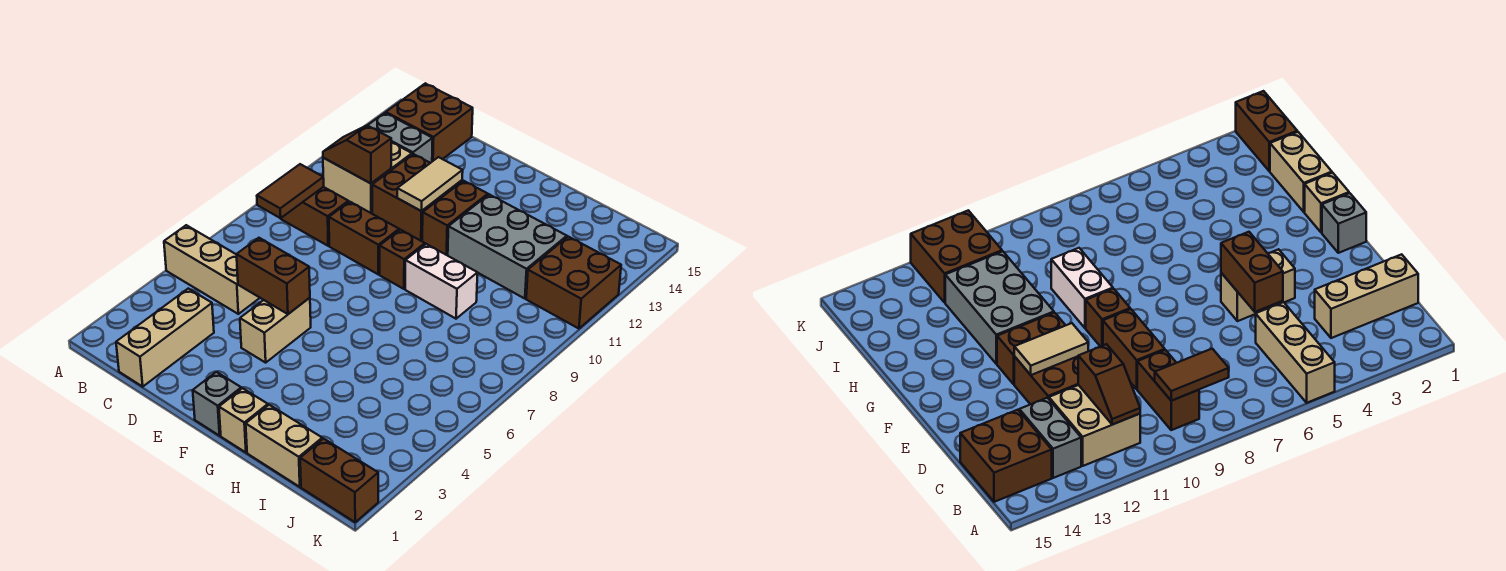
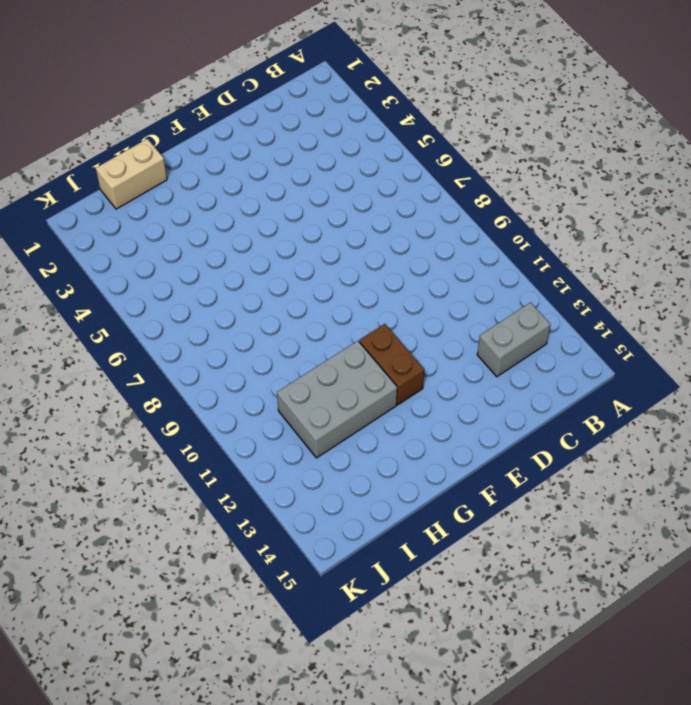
none -> tan brick A5:C5 level 1
none -> brown brick B9:C9 level 1
none -> tan brick B11:C12 level 1

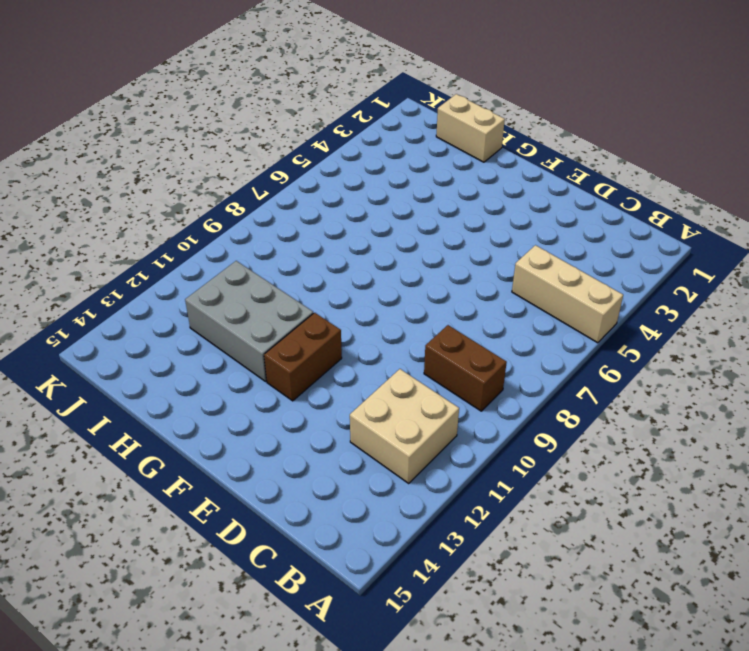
none -> grey brick B13:C13 level 1
none -> brown brick B14:C15 level 1
none -> tan brick C1:C3 level 1

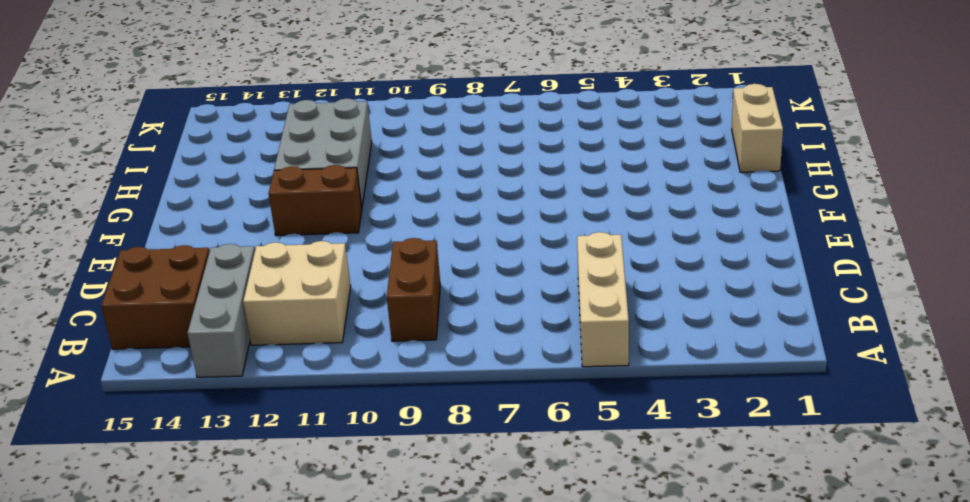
grey brick A13:C13 level 1 -> grey brick B13:C13 level 1
none -> tan brick C1:C3 level 1
none -> brown brick D9:E9 level 1
none -> brown brick D11:E12 level 1

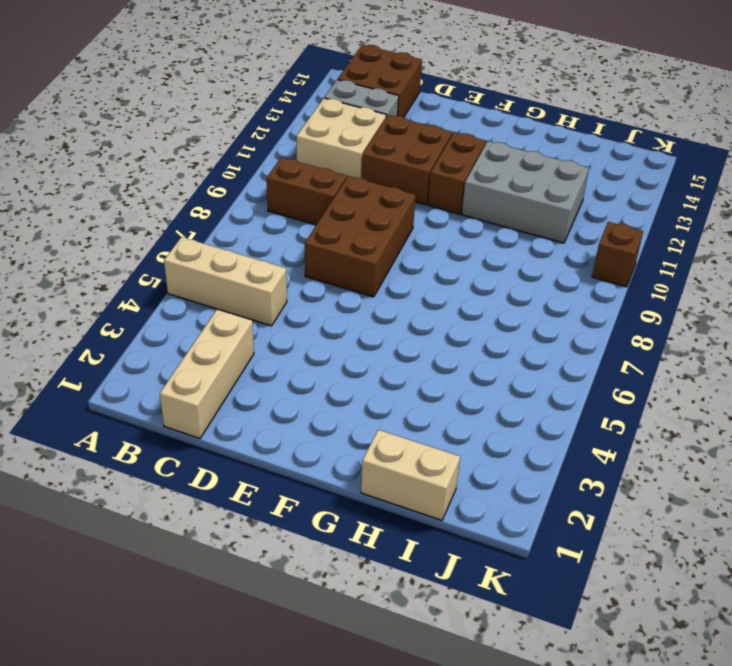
brown brick D7:E9 level 1 -> brown brick D9:E9 level 1
brown brick K10 level 1 -> brown brick F9 level 1
none -> tan brick E4:E5 level 1
none -> grey brick F1 level 1
none -> tan brick G1 level 1

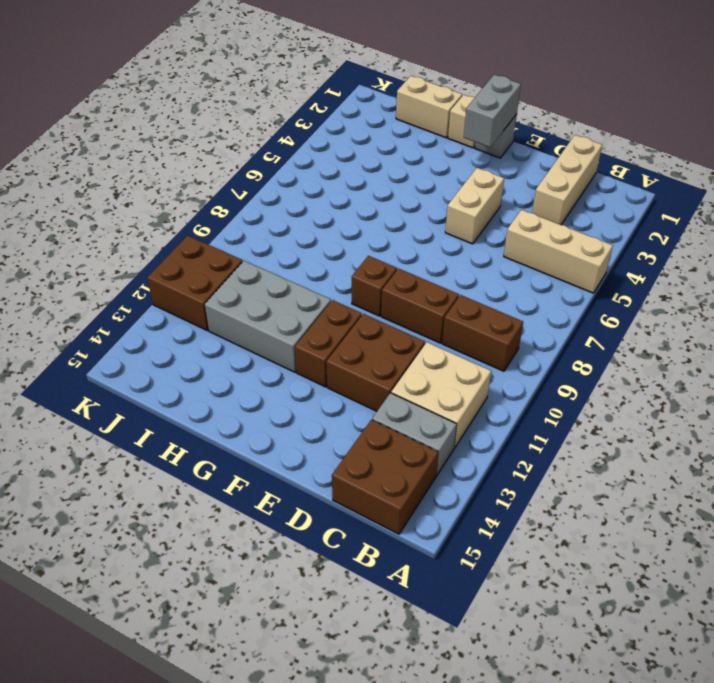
grey brick F1:F2 level 2 -> none
none -> white brick G9:H9 level 1
none -> brown brick J1:K1 level 1
none -> brown tile B8:B9 level 2

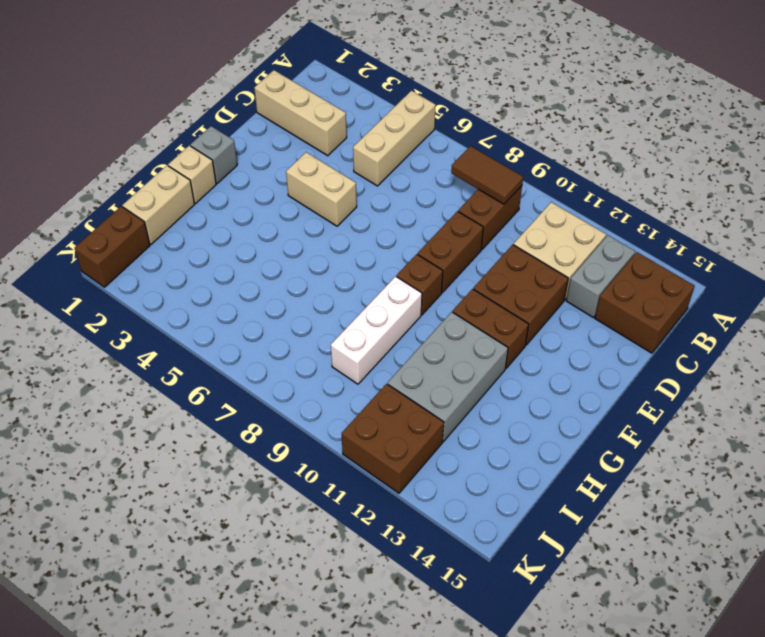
white brick G9:I9 level 1 -> white brick G9:H9 level 1
none -> brown slope B11:C11 level 2 top C
none -> brown brick D5:E5 level 2
none -> tan tile E11:E12 level 2

